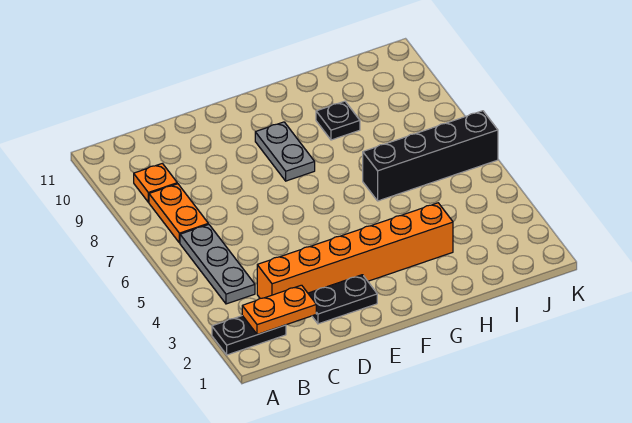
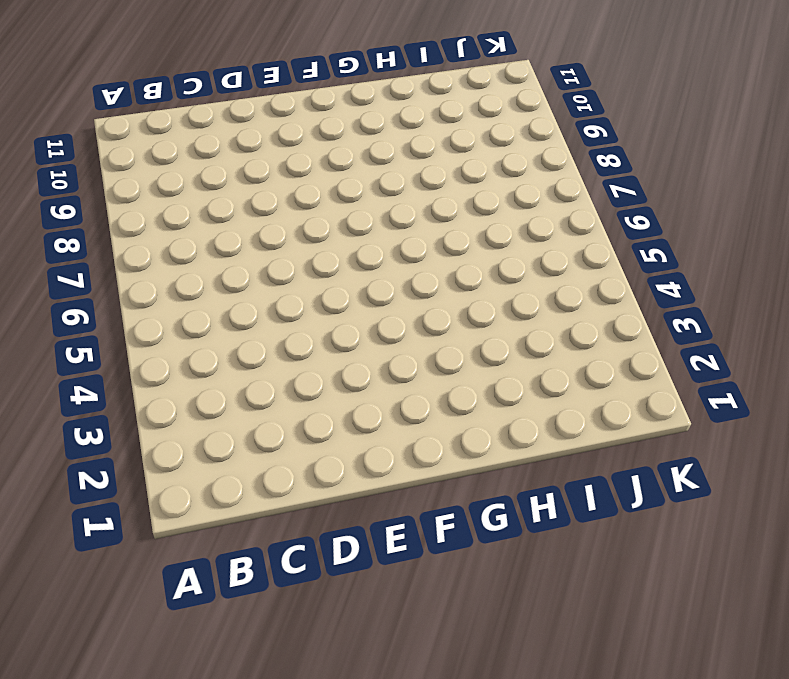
none -> black plate A2:B2 level 1
none -> grey plate B4:B6 level 1

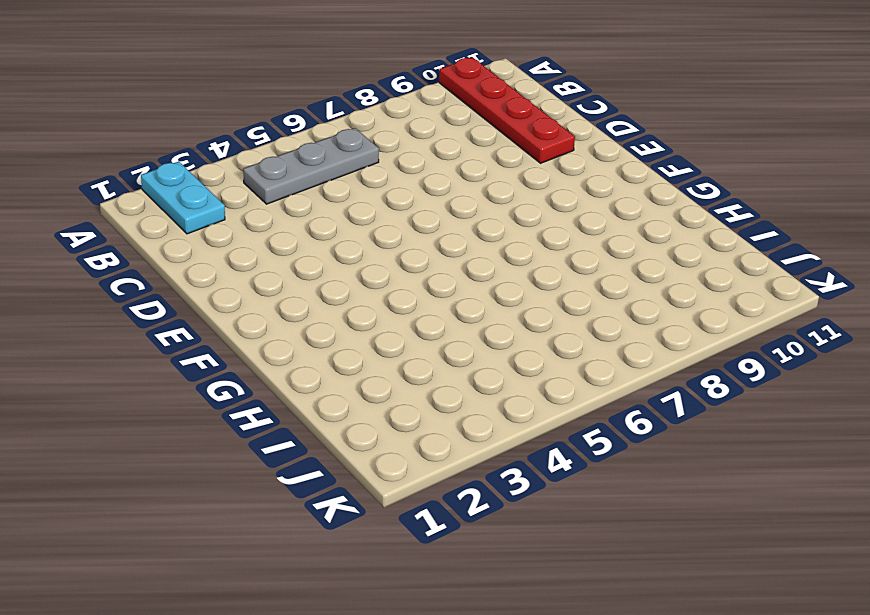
cyan plate A2:B2 level 1 -> black plate A2:B2 level 1
red plate A10:D10 level 1 -> none
none -> orange plate B7:B8 level 1
none -> orange plate B9 level 1

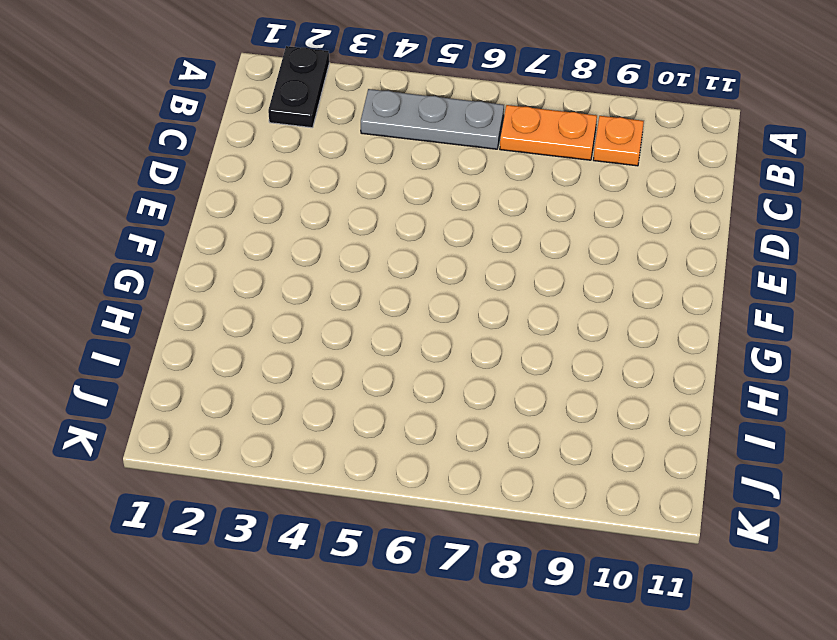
none -> orange brick C3:H3 level 1
none -> black plate D2:E2 level 1

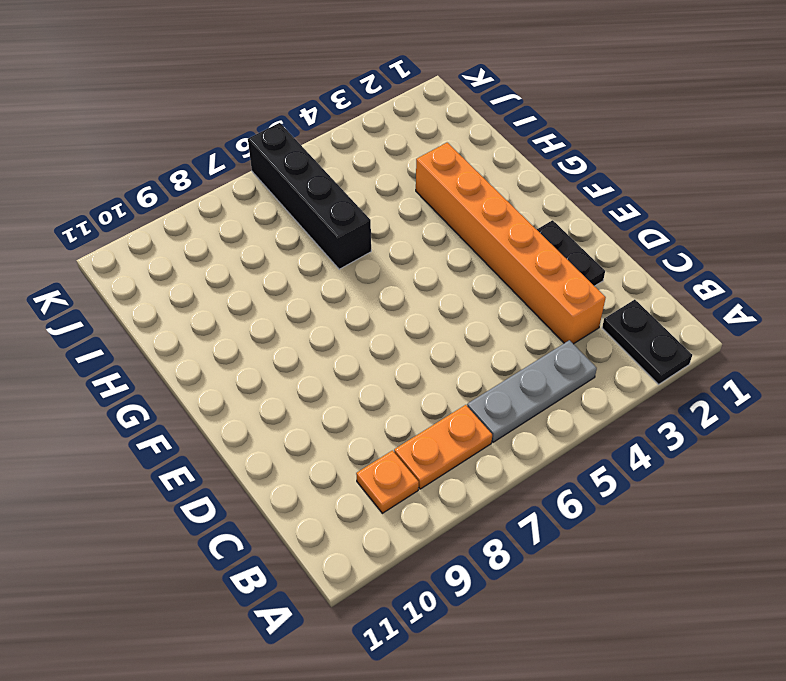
none -> grey plate F8:F9 level 1
none -> black plate H9 level 1

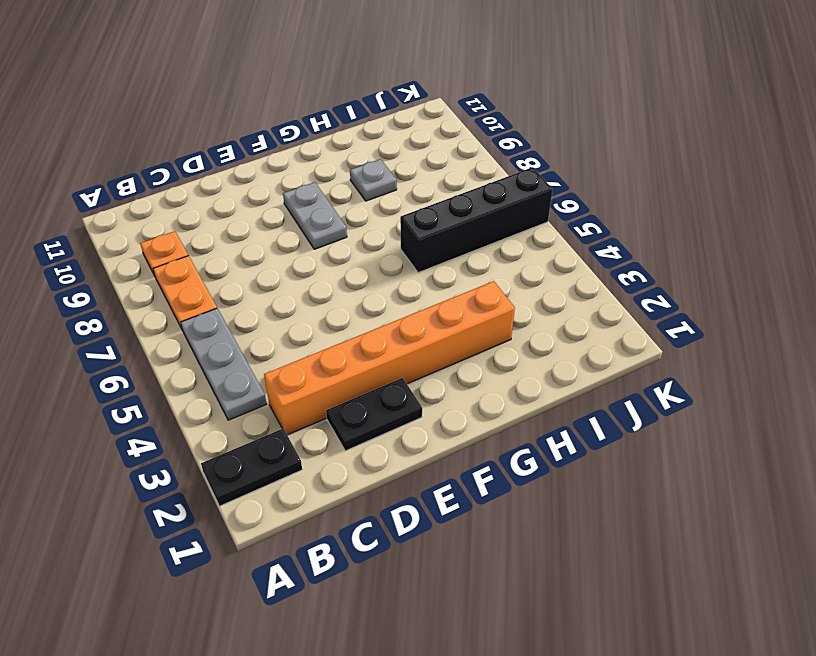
grey plate H9 level 1 -> black plate H9 level 1
none -> orange plate B2:C2 level 2

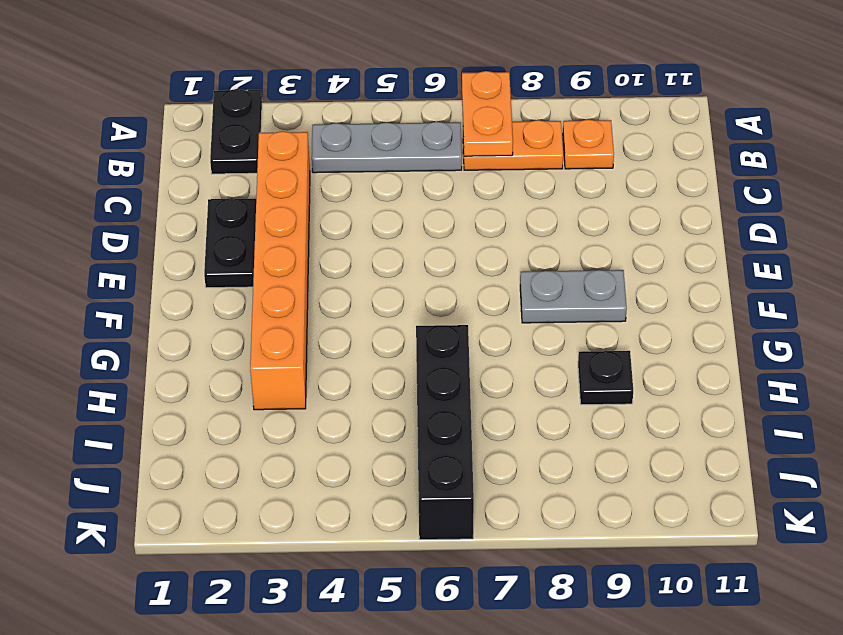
orange plate A7:B7 level 2 -> orange plate B2:C2 level 2

